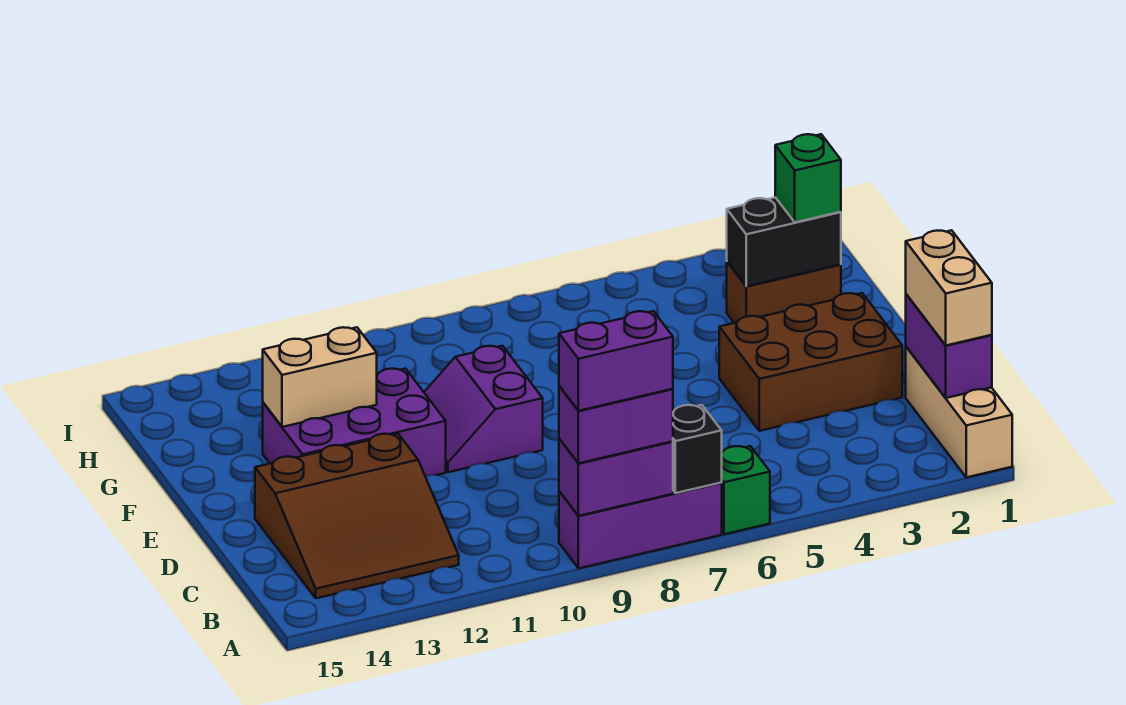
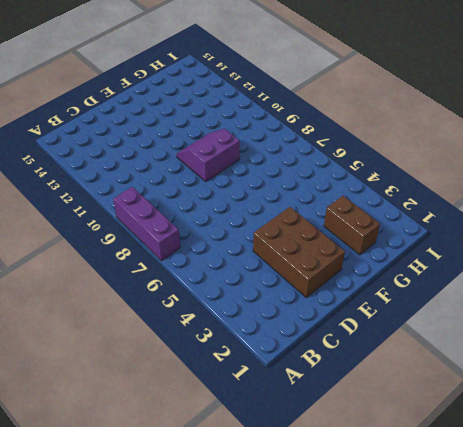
none -> tan brick A1:C1 level 1
none -> green brick A6 level 1
none -> brown slope B12:D14 level 1 top D

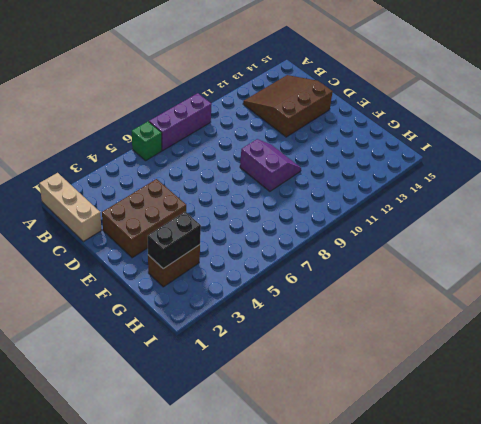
none -> purple brick E11:F13 level 1
none -> black brick A7 level 2
none -> purple brick A8:A9 level 2

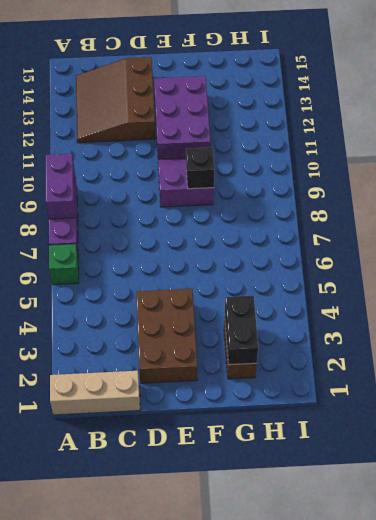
black brick F9 level 2 -> black brick A7 level 2
none -> purple brick B1:C1 level 2
none -> tan brick F12:F13 level 2
none -> purple brick A8:A9 level 3

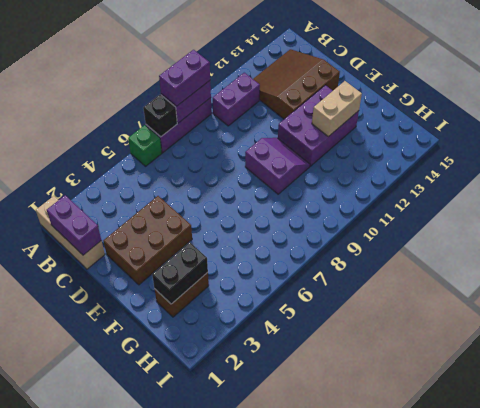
purple brick B10:B11 level 1 -> purple brick A8:A9 level 4
none -> tan brick B1:C1 level 3
none -> green brick G2 level 3

